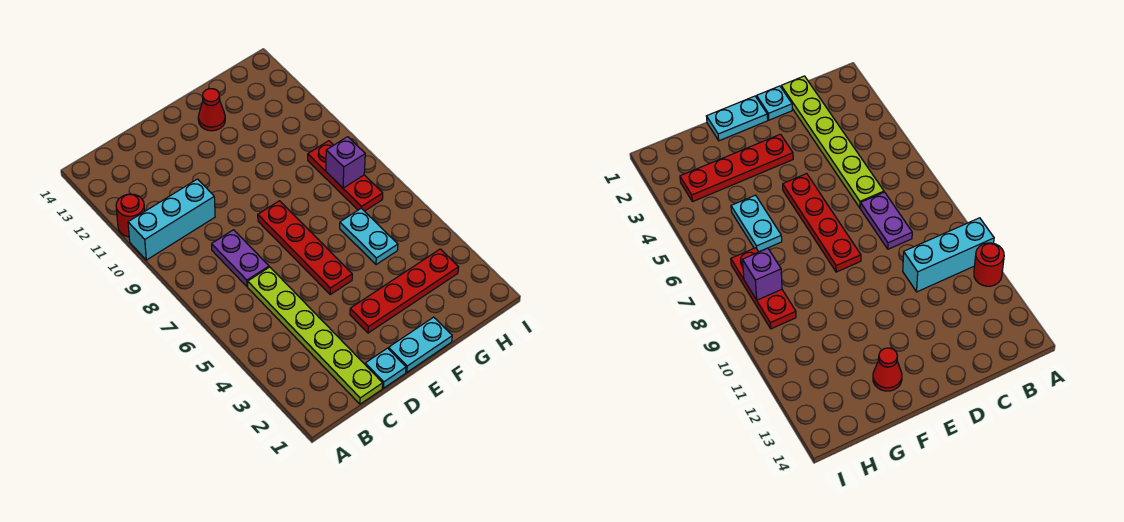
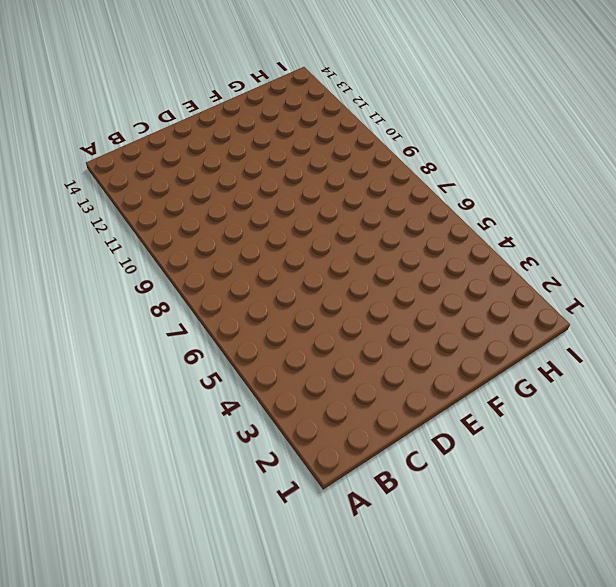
none -> cyan brick A10:C10 level 1
none -> red round brick A11 level 1
none -> lime plate C1:C6 level 1

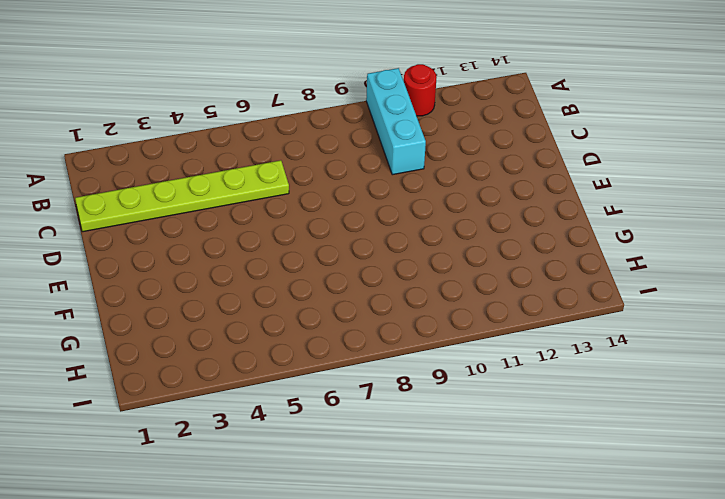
none -> purple plate C7:C8 level 1
none -> cyan plate D1 level 1
none -> cyan plate E1:F1 level 1

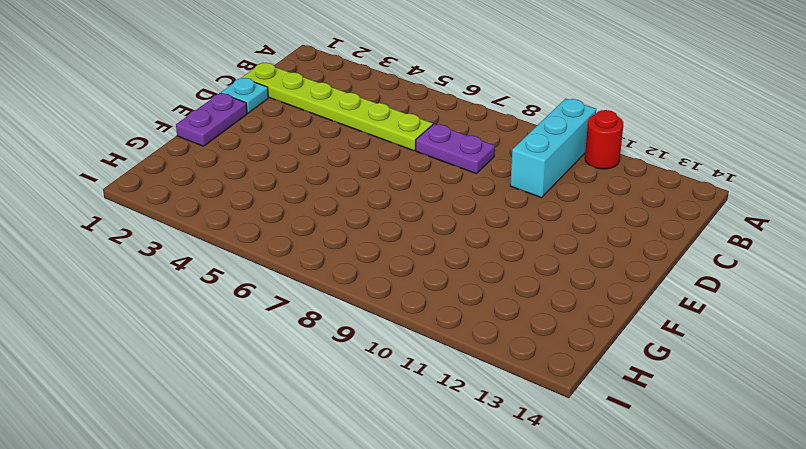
purple plate E1:F1 level 1 -> cyan plate E1:F1 level 1
none -> red plate E3:H3 level 1
none -> red plate E5:E8 level 1
none -> red cone F13 level 1

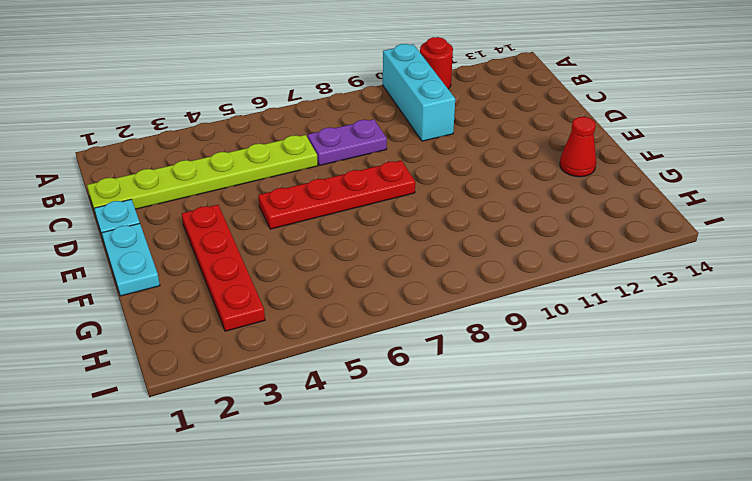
none -> cyan plate G5:G6 level 1
none -> red plate H7:H9 level 1
none -> purple brick H8 level 2

